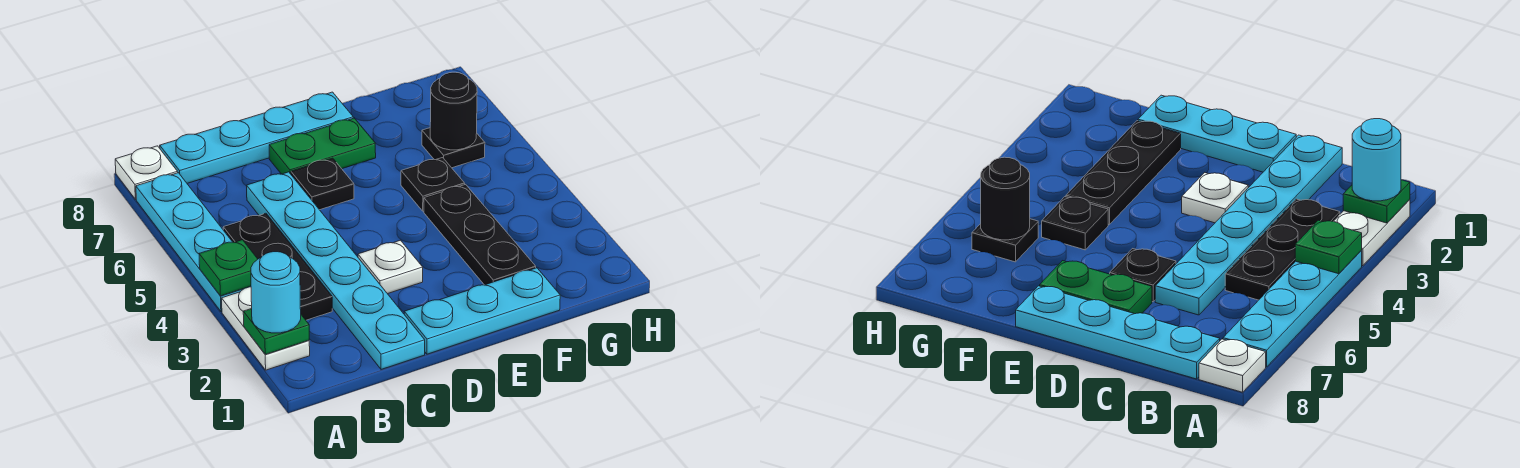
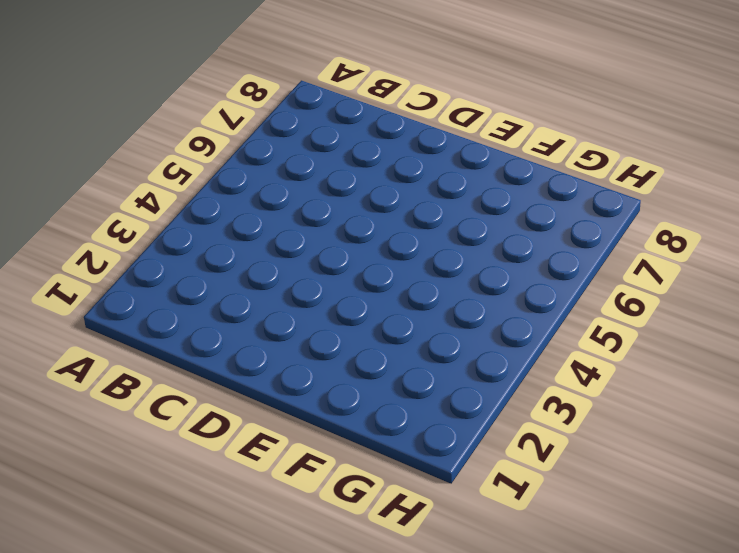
none -> white plate A2:A3 level 1
none -> cyan plate A4:A7 level 1
none -> white plate A8 level 1

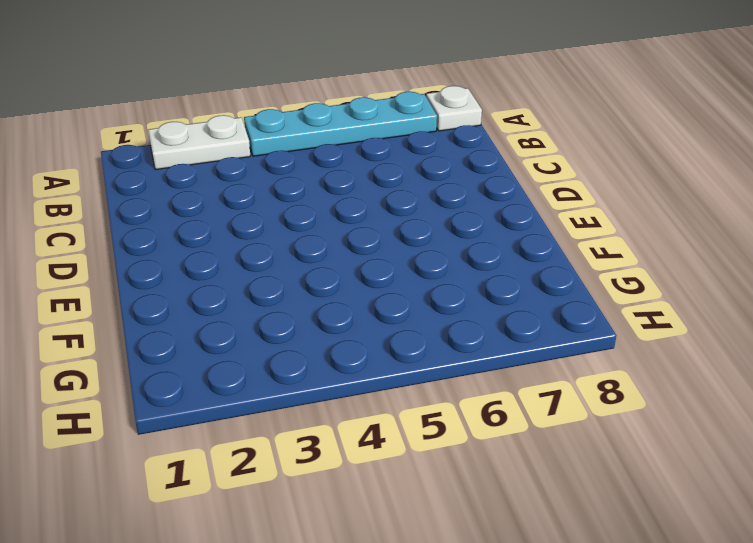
none -> black plate B3:B5 level 1
none -> cyan plate B8:E8 level 1
none -> cyan plate C1:C6 level 1

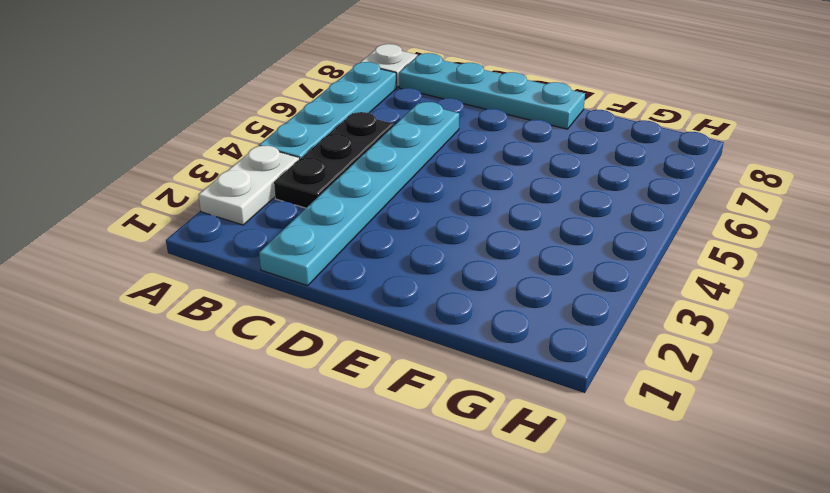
none -> cyan plate D1:F1 level 1
none -> white plate D3 level 1
none -> black plate D6 level 1

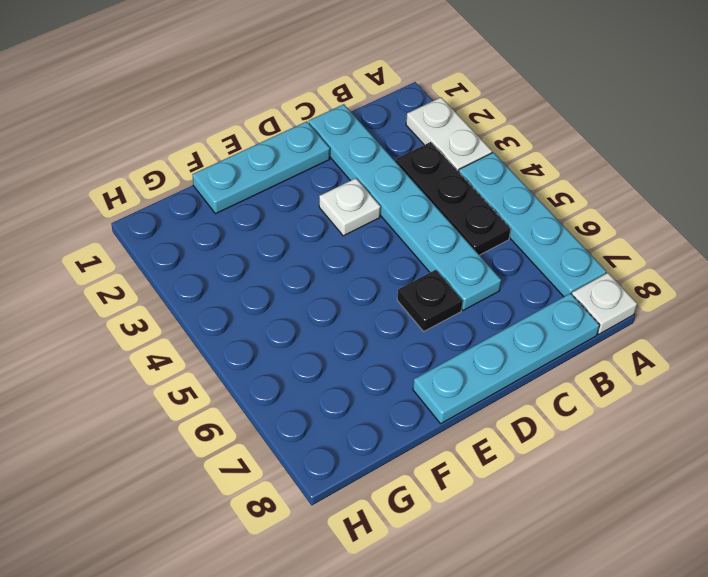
none -> green plate D7:E7 level 1
none -> black plate F2:F4 level 1
none -> black plate F5 level 1

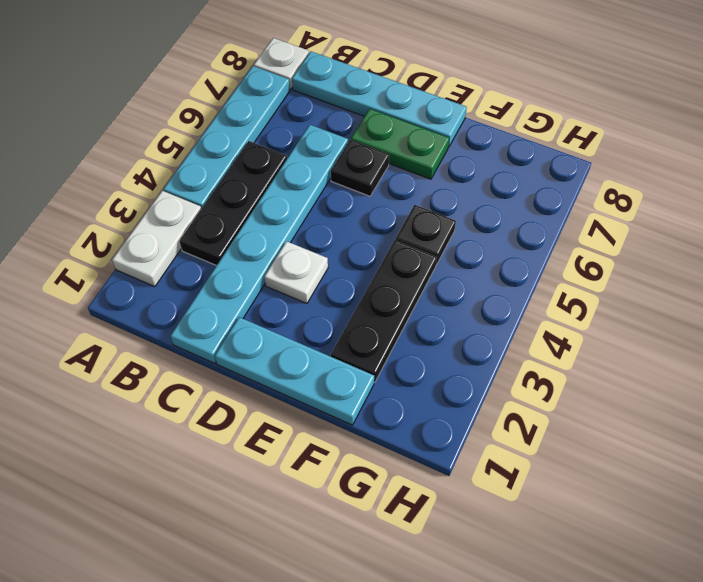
none -> black plate G6 level 1
none -> green plate A2 level 2
none -> green plate A4 level 2

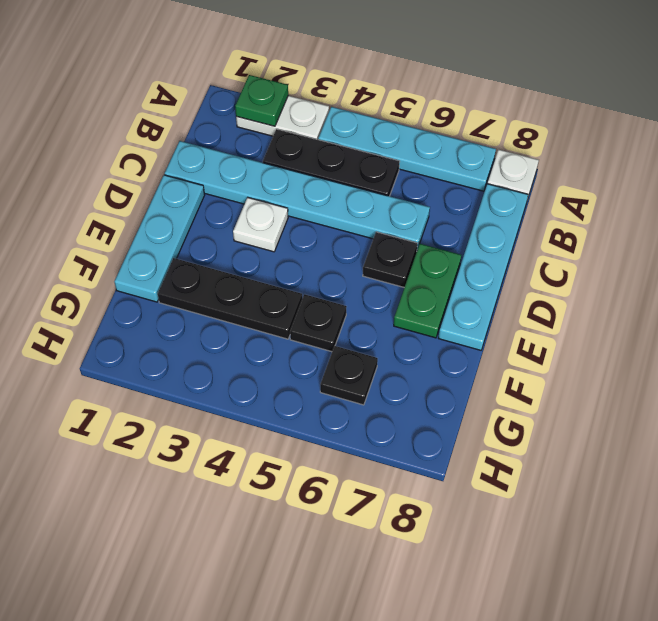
none -> green plate A4 level 2
none -> black round brick G6 level 2
none -> cyan round brick A2 level 3

